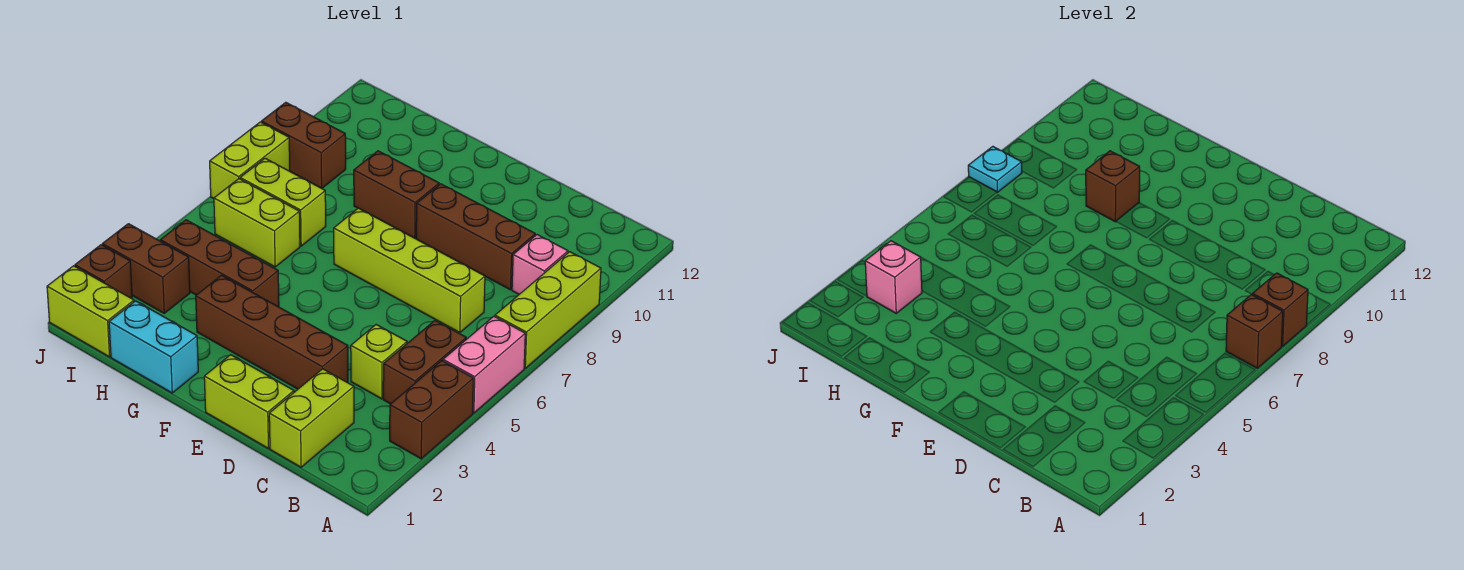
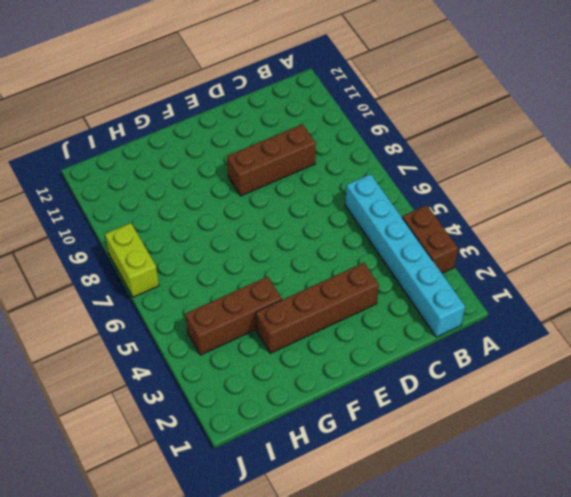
cyan brick B1:B6 level 1 -> brown brick B4:B5 level 1
none -> pink brick A5:A6 level 1
none -> lime brick A7:A9 level 1
none -> pink brick B9 level 1

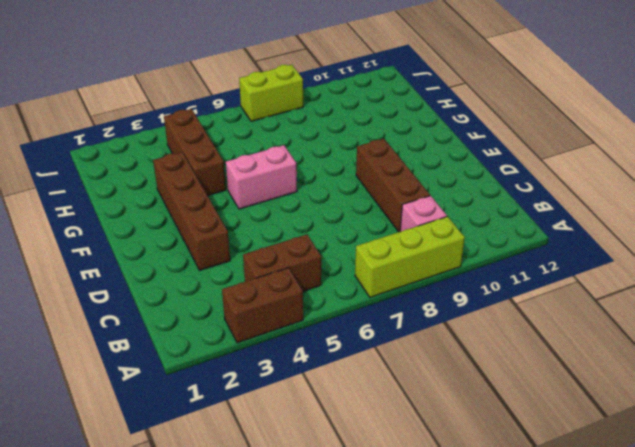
pink brick F5:F6 level 1 -> pink brick A5:A6 level 1
none -> lime brick C1:C2 level 1
none -> lime brick C4 level 1
none -> lime brick C7:F7 level 1

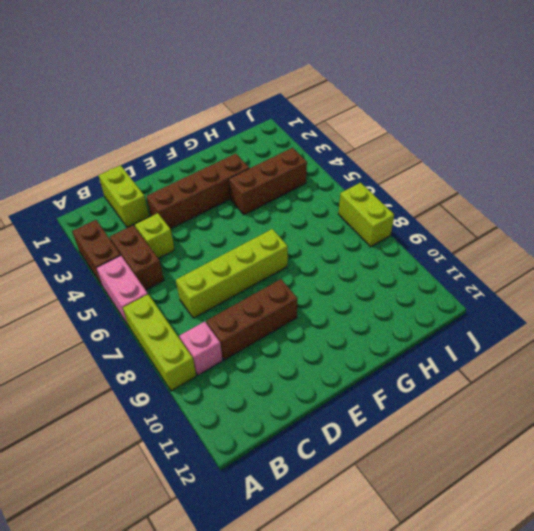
none -> lime brick D1:E1 level 1
none -> brown brick F9:G9 level 1
none -> cyan brick G1:H1 level 1

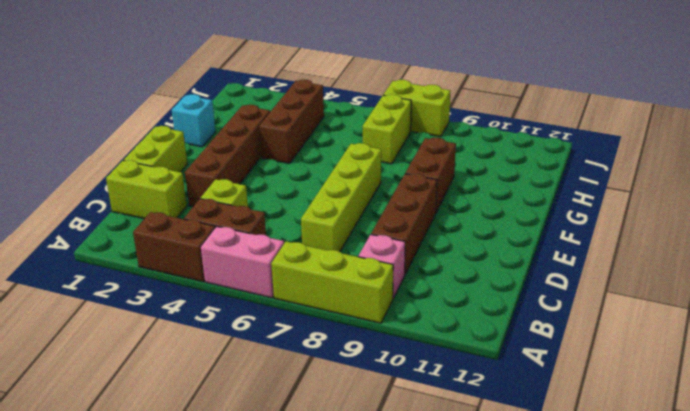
cyan brick G1 level 1 -> cyan brick G1:H1 level 1
none -> lime brick H6:I6 level 1
none -> lime brick I1:J1 level 1
none -> brown brick I3:J3 level 1

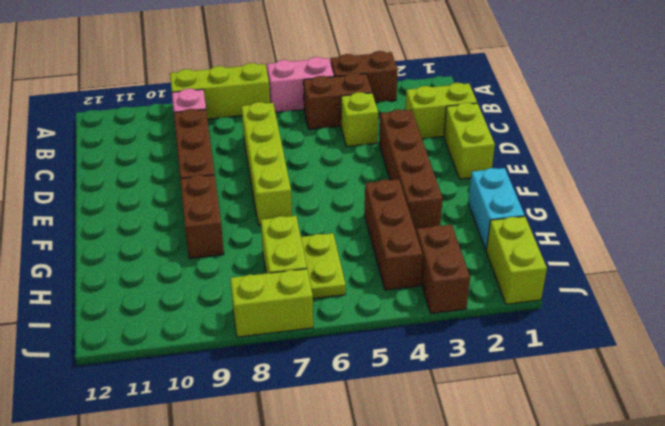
lime plate H6:I6 level 1 -> lime brick H6:I6 level 1
none -> brown brick I9:J9 level 1
none -> brown brick J2 level 1
none -> brown brick A7 level 2

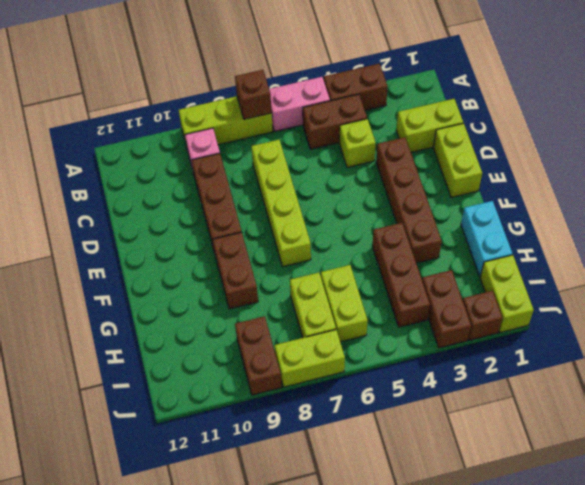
none -> brown brick A8 level 2
none -> brown brick G9 level 2
none -> pink brick I3 level 2

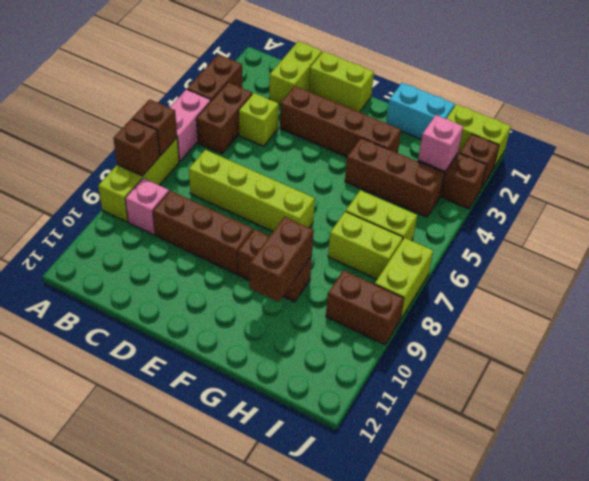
brown brick G9:G10 level 2 -> brown brick G9 level 2
none -> cyan plate J8 level 2

